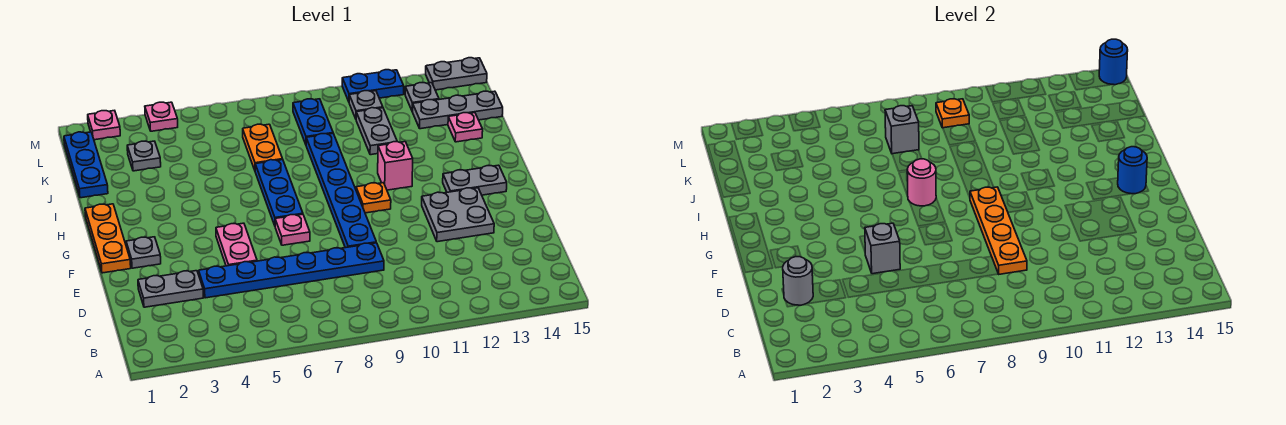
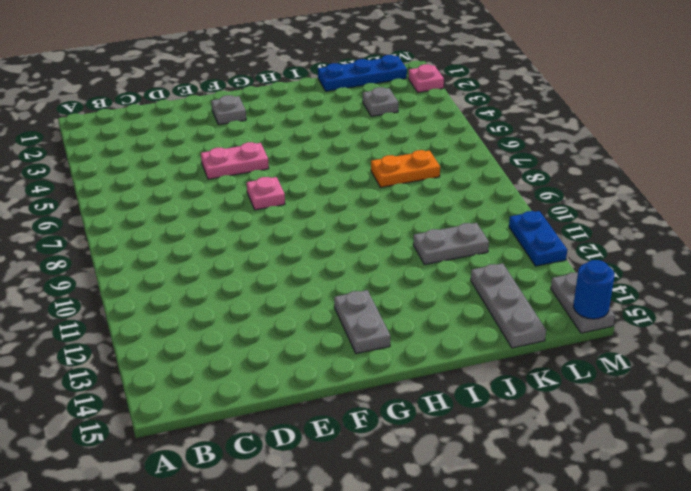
none -> grey plate D2:D3 level 1
none -> blue plate D4:D9 level 1
none -> blue plate E9:J9 level 1
none -> grey plate E12:F13 level 1

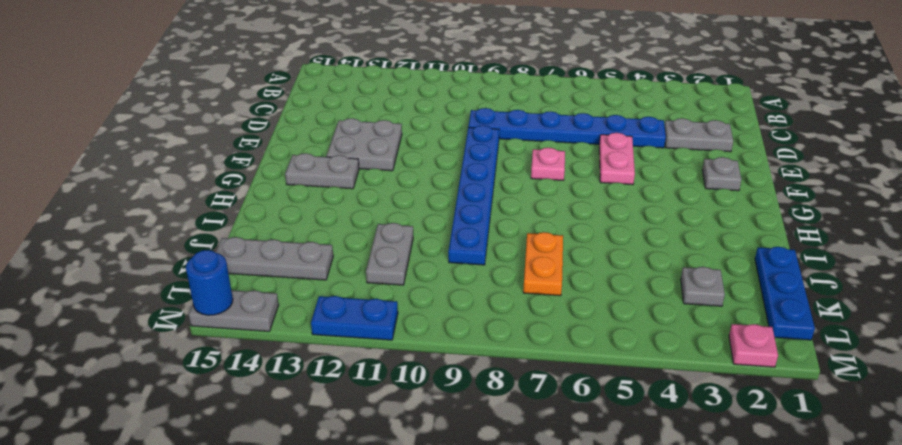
none -> orange plate F1:H1 level 1
none -> blue plate G7:I7 level 1
none -> orange plate G10 level 1
none -> pink brick H11 level 1

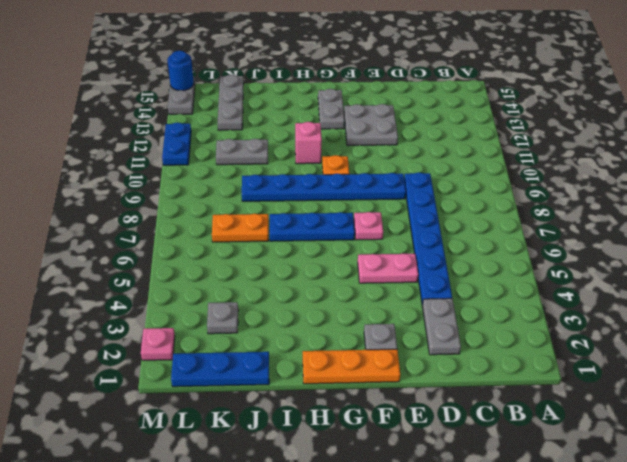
none -> pink plate J14 level 1
none -> blue plate K9:L9 level 1
none -> grey plate L11 level 1
none -> grey plate L13 level 1

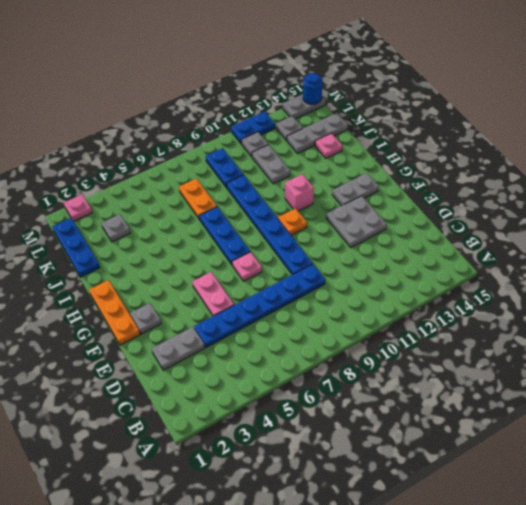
none -> pink plate M4 level 1
none -> grey round brick D2 level 2
none -> orange plate D9:G9 level 2
none -> grey brick E5 level 2

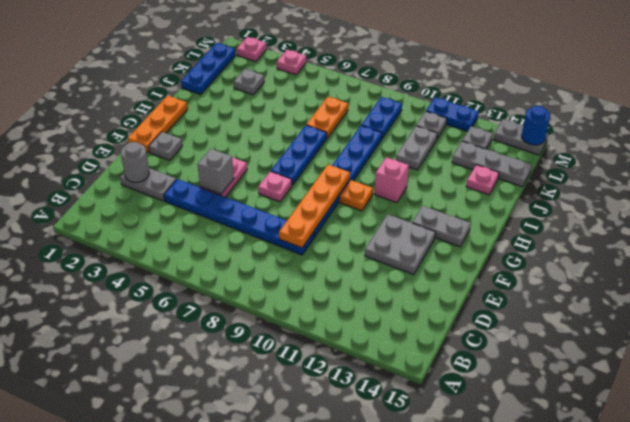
none -> blue round brick G14 level 2
none -> pink round brick H7 level 2
none -> grey brick K7 level 2
none -> orange plate L9 level 2

